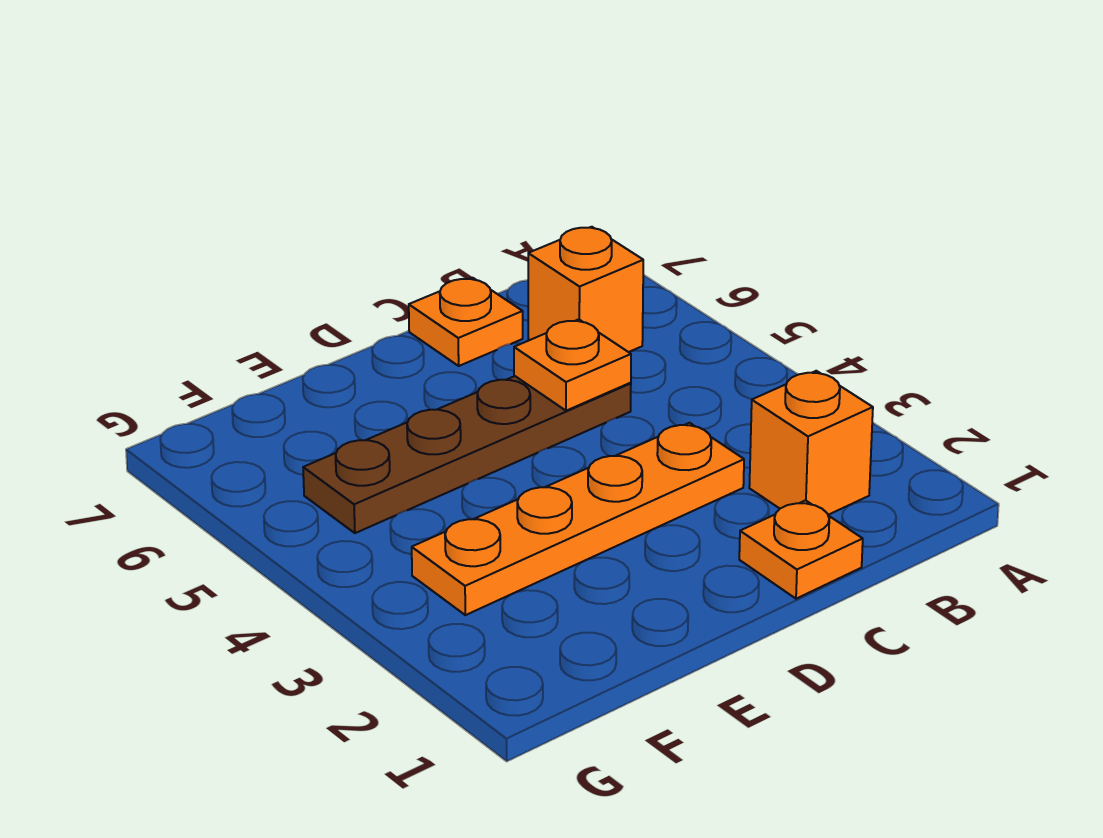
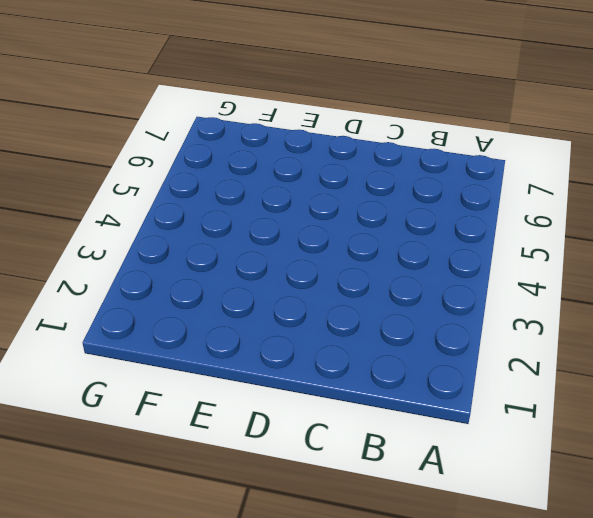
none -> orange brick B2 level 1
none -> orange brick B6 level 1

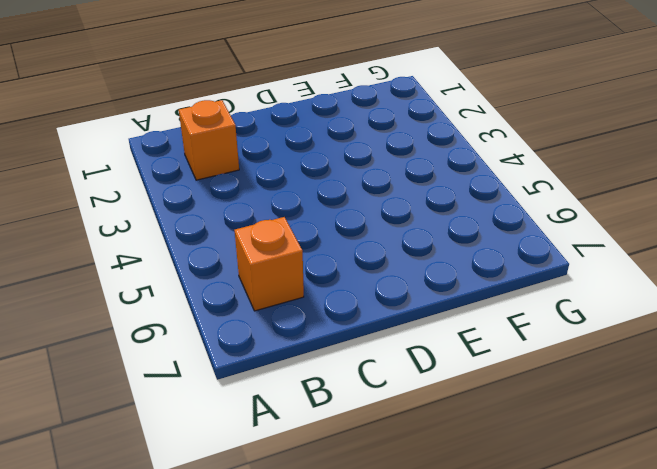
none -> orange plate C1 level 1
none -> orange plate C3:F3 level 1

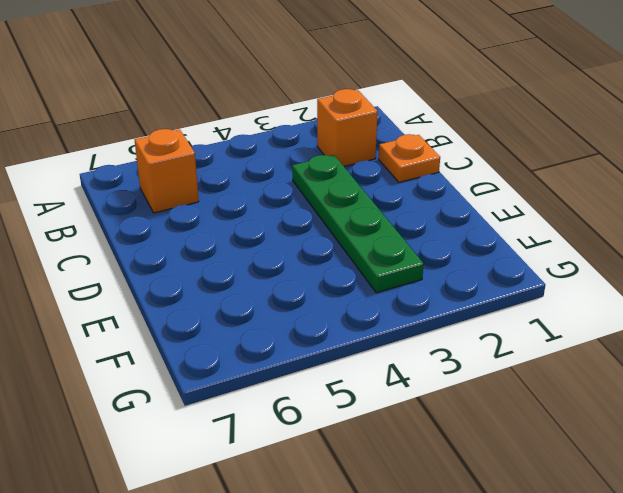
green plate C3:F3 level 1 -> orange plate C3:F3 level 1
none -> brown plate C5:F5 level 1
none -> orange plate C7 level 1

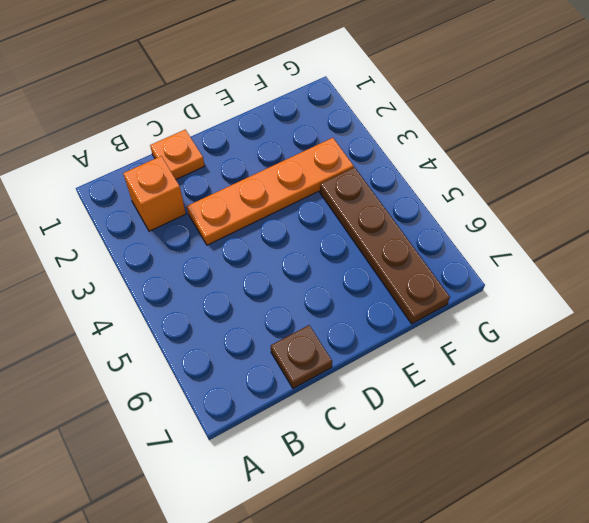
brown plate C7 level 1 -> orange plate C7 level 1
brown plate F4:F7 level 1 -> brown plate C5:F5 level 1
none -> orange brick B6 level 1
none -> orange plate C5 level 2

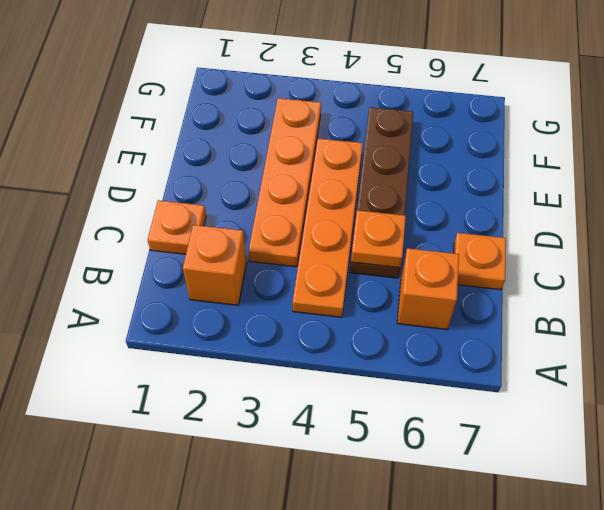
orange plate B4:E4 level 1 -> none

